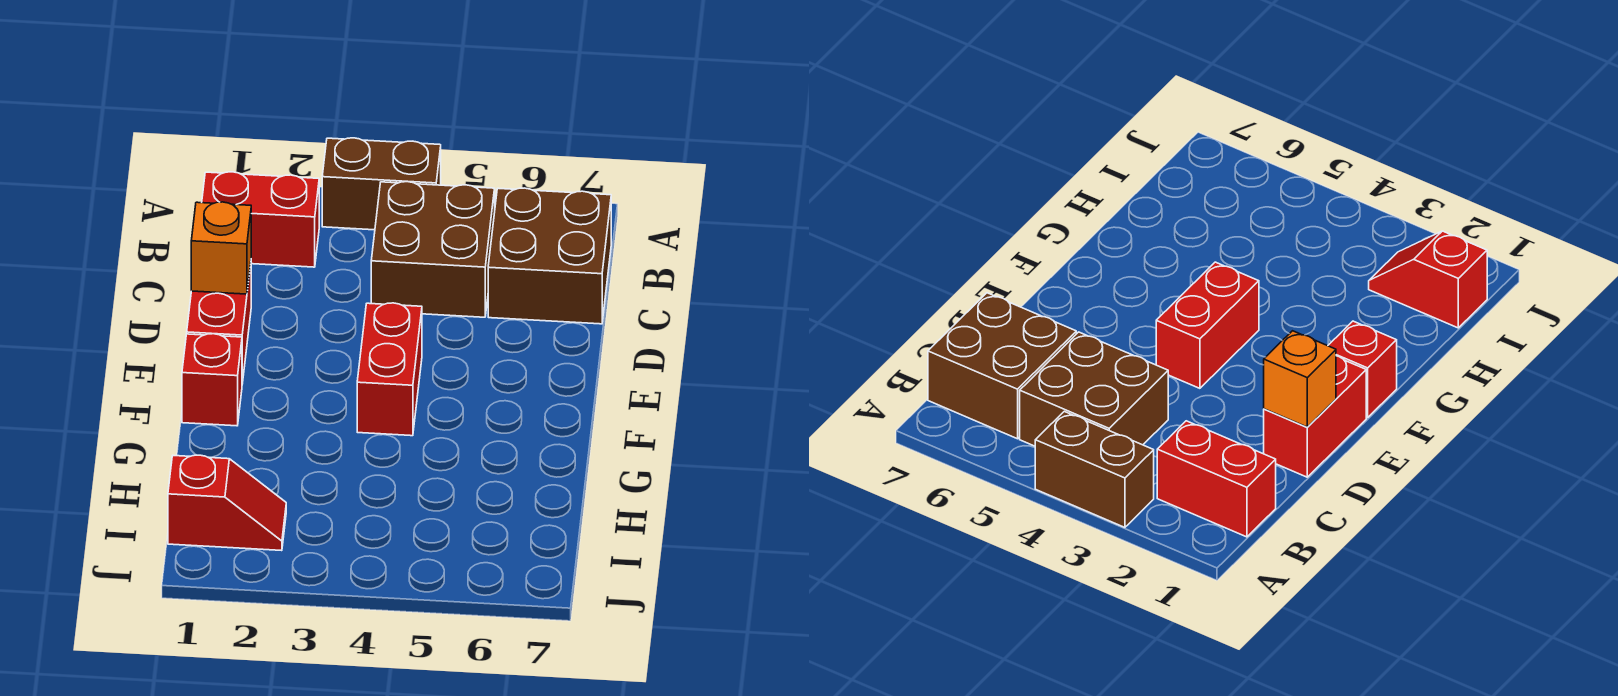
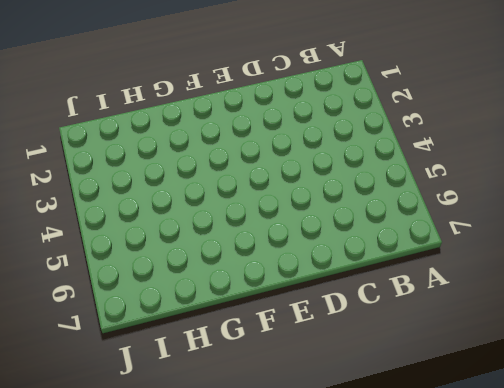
none -> brown brick A3:A4 level 1
none -> red brick B1:B2 level 1

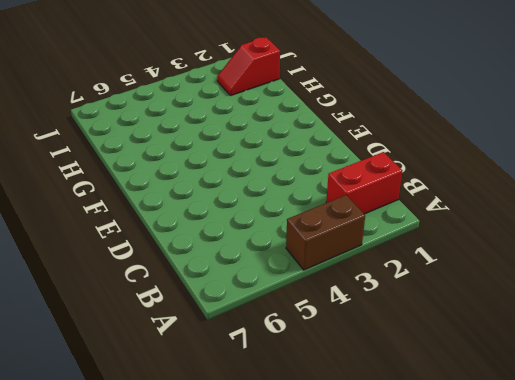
none -> brown brick B4:C5 level 1
none -> brown brick B6:C7 level 1

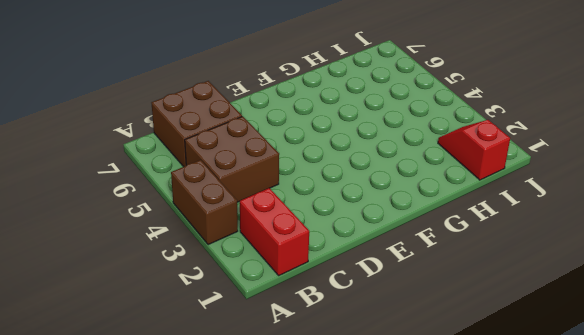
none -> red brick D1:E1 level 1
none -> red brick E4:F4 level 1

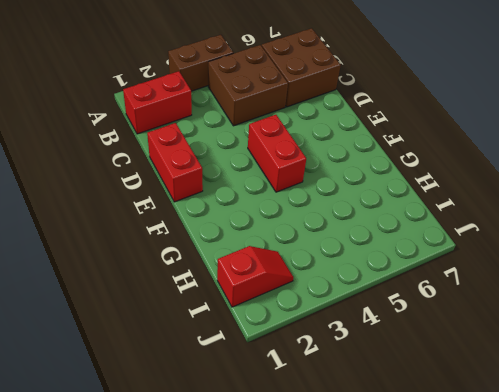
none -> red brick F1 level 1
none -> orange brick D1 level 2

